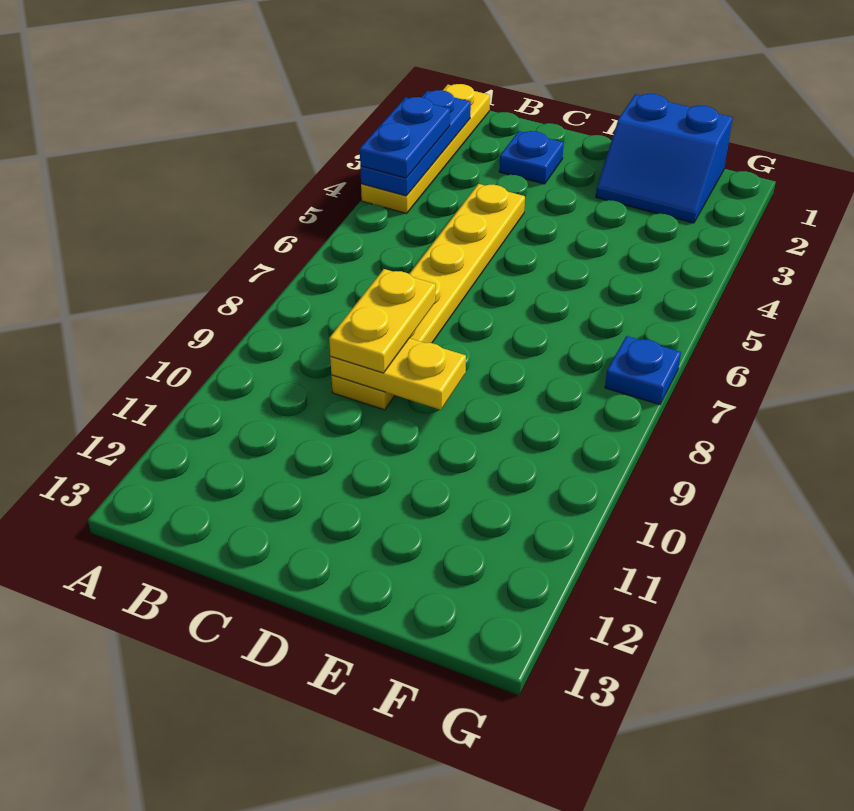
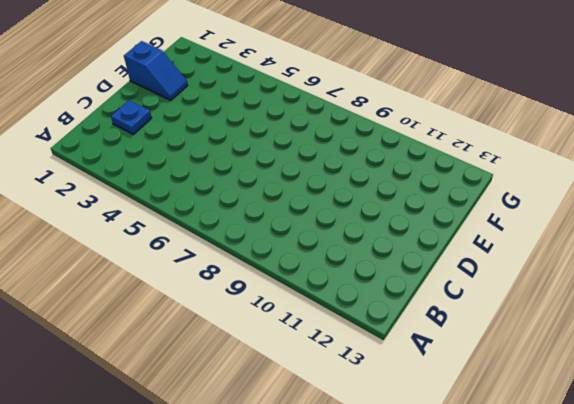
blue slope E1:E2 level 1 top 1 -> blue slope E1:F2 level 1 top 1
none -> yellow plate A1:A4 level 1
none -> yellow plate C4:C9 level 1

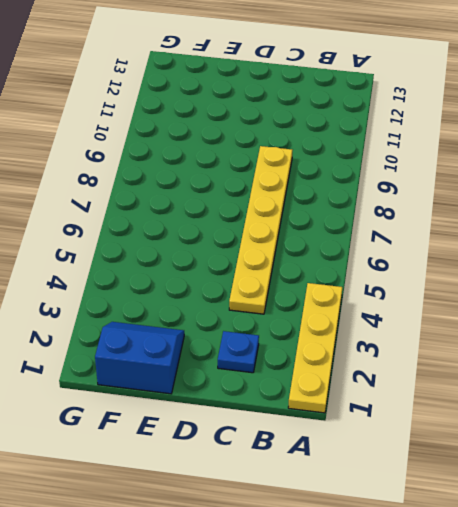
none -> blue plate G7 level 1
none -> blue plate A2:A4 level 2

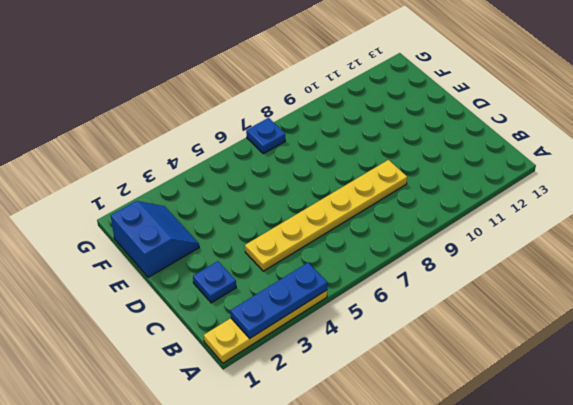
none -> yellow plate C9:D9 level 2
none -> blue plate A3:A4 level 3

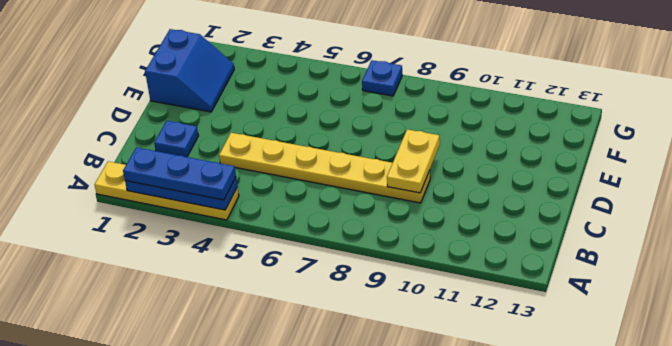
blue plate A2:A4 level 3 -> blue plate A3:A4 level 3
none -> yellow plate C8:C9 level 3

